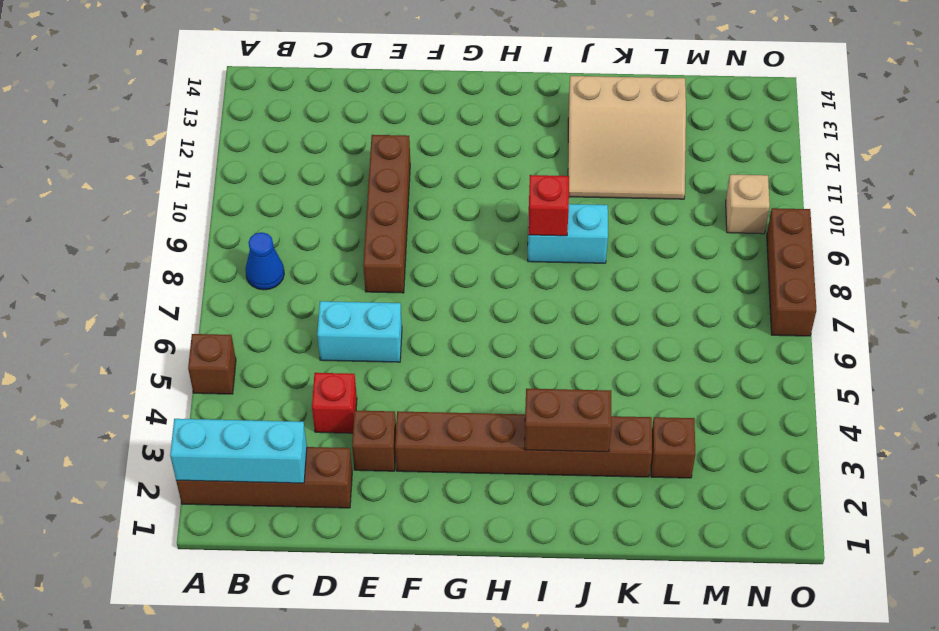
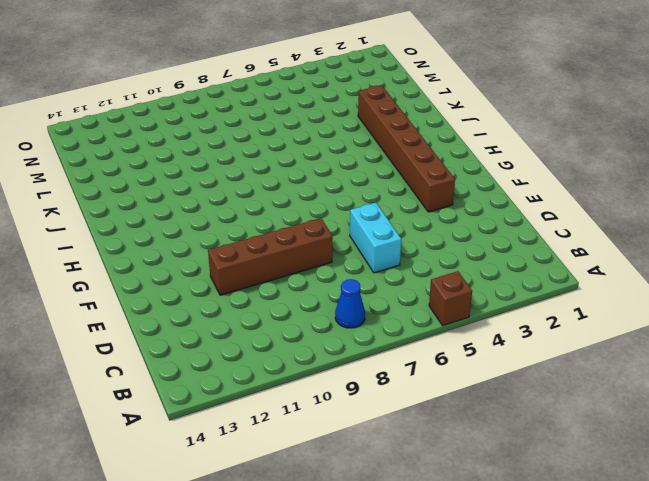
none -> brown brick A2:D2 level 1
none -> red brick D4 level 1
none -> brown brick E3 level 1

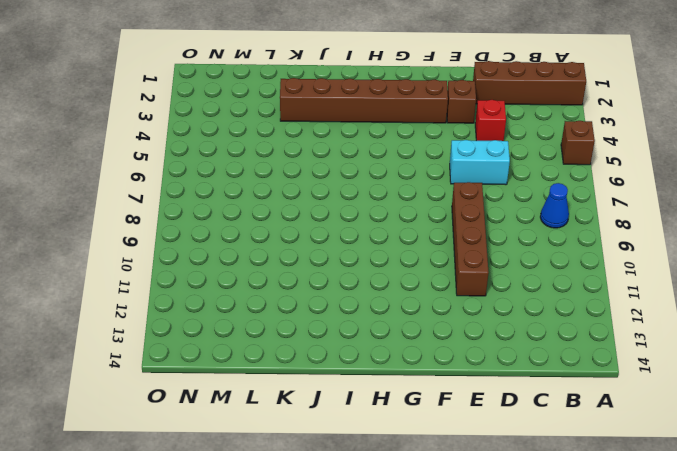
none -> cyan brick I9:J9 level 1
none -> tan slope J11:L13 level 1 top 13
none -> brown brick L3 level 1

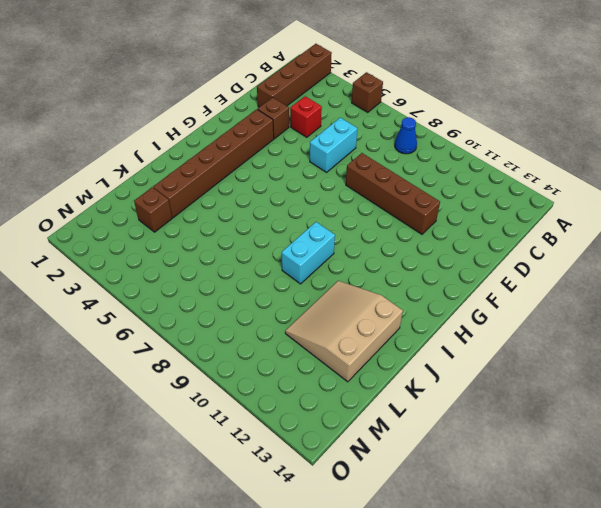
none -> tan brick N10 level 1
none -> brown brick O7:O9 level 1
none -> cyan brick A2:C2 level 2

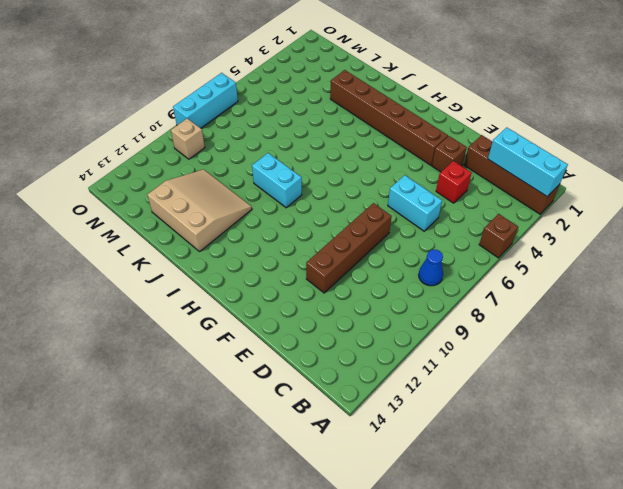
cyan brick O7:O9 level 1 -> brown brick O7:O9 level 1
none -> brown brick L3 level 1
none -> brown brick I3:J3 level 2
none -> red brick I9 level 2

